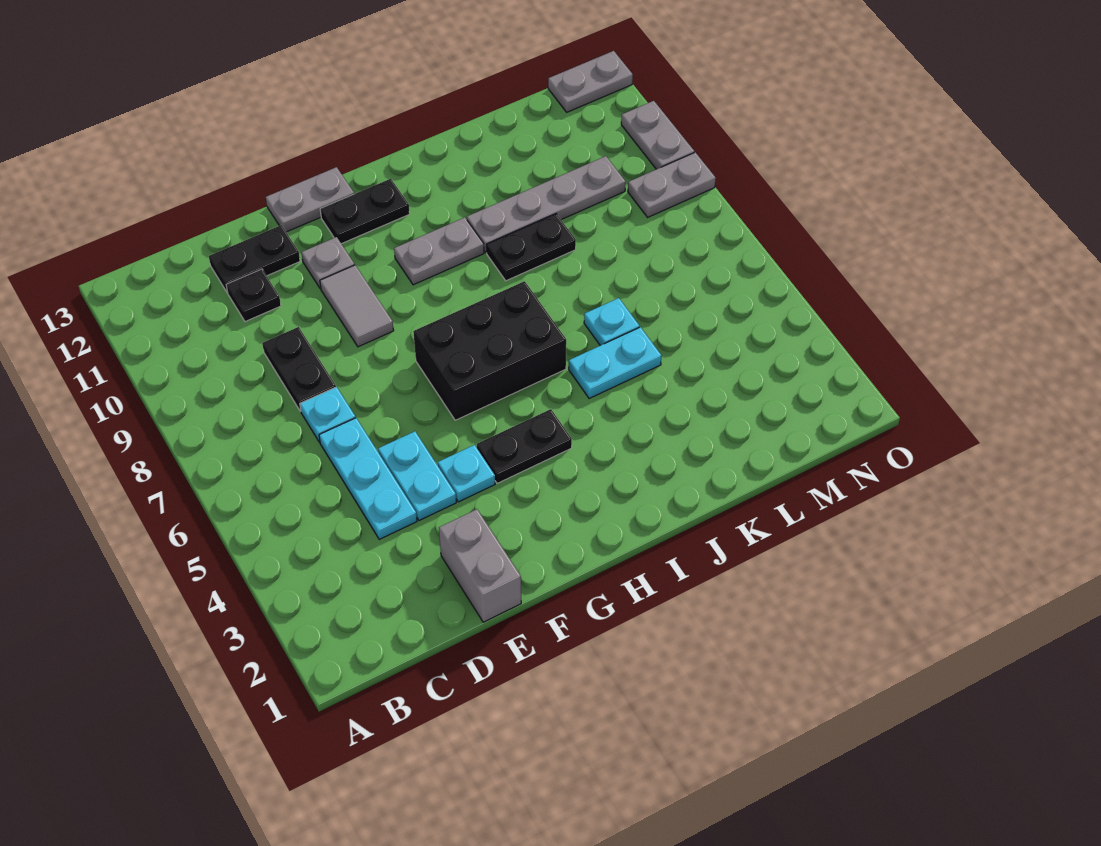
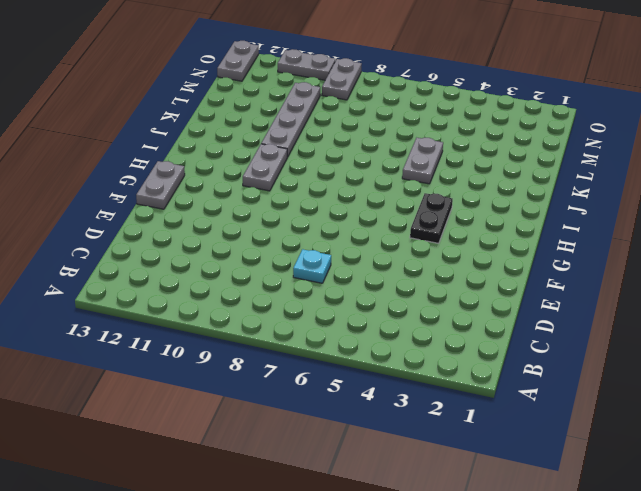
grey plate J5:K5 level 1 -> cyan plate J5:K5 level 1
none -> cyan plate D4:D6 level 1
none -> black plate D8:D9 level 1
none -> black plate D11 level 1

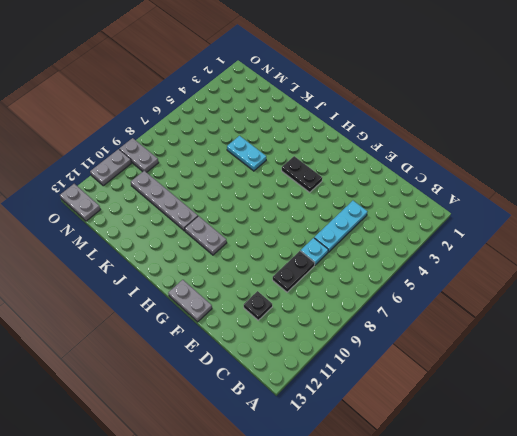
none -> black plate D12:E12 level 1
none -> grey brick E1:E2 level 1
none -> cyan plate E4:E5 level 1

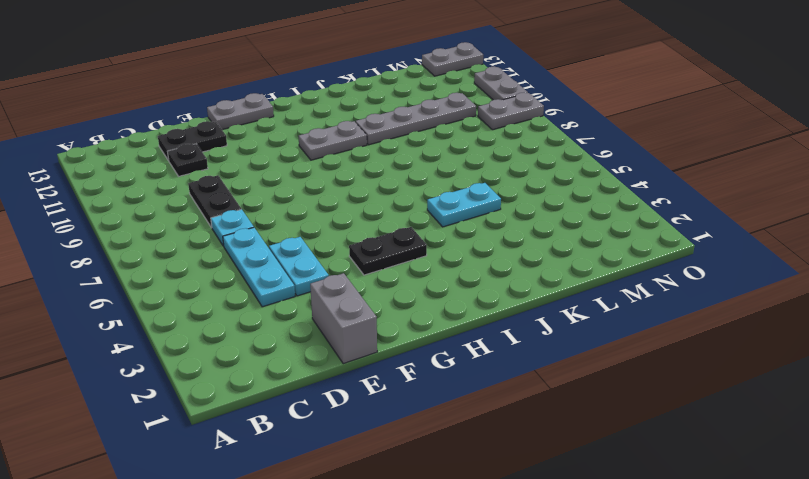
none -> cyan plate F4 level 1
none -> grey tile F9:F10 level 1
none -> grey plate F11 level 1

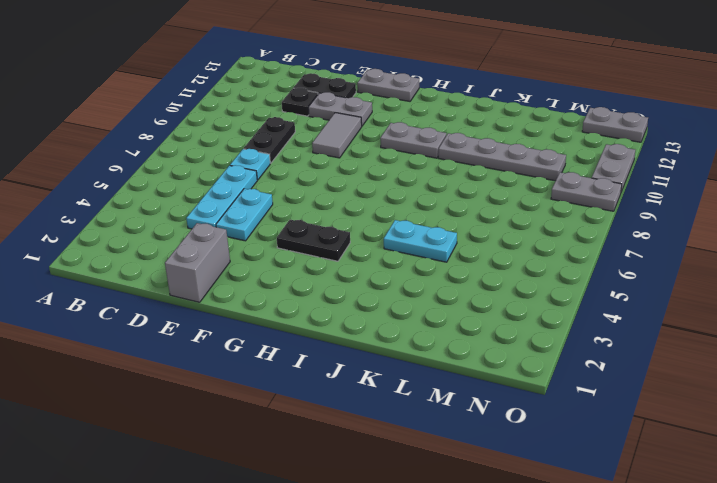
grey plate E11:F11 level 1 -> grey plate F11 level 1
none -> cyan plate F4 level 1
none -> black brick G6:I7 level 1
none -> black plate G12:H12 level 1

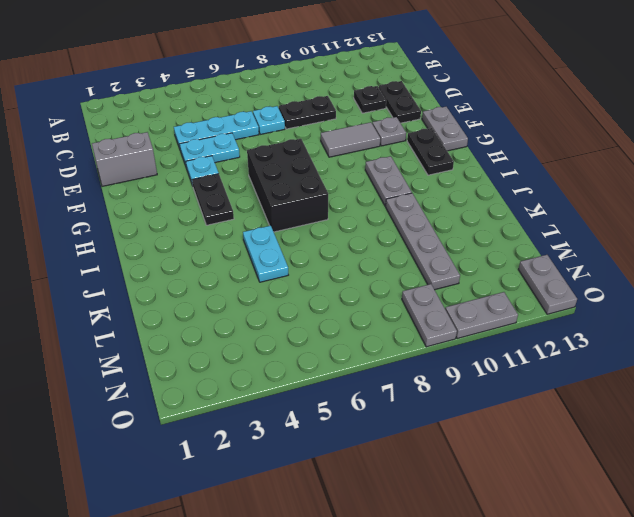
none -> black plate J9:K9 level 1
none -> cyan plate K6 level 1

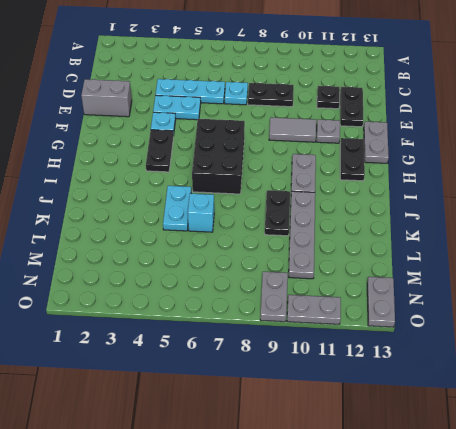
cyan brick K6 level 1 -> cyan plate K6 level 1

